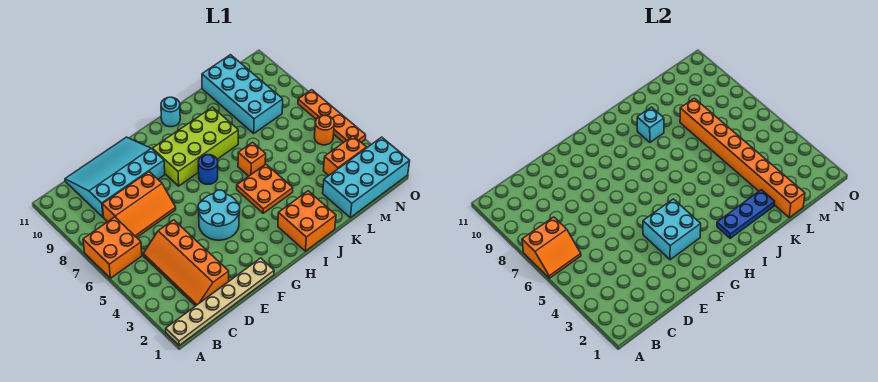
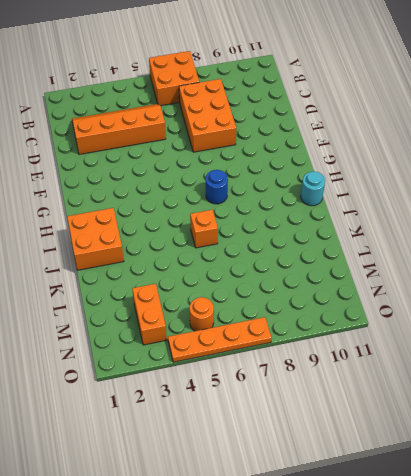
orange brick C7:E8 level 1 -> orange slope C7:E8 level 1 top 8
none -> tan plate A1:F1 level 1
none -> cyan slope C9:F11 level 1 top 9
none -> cyan round brick F4:G5 level 1

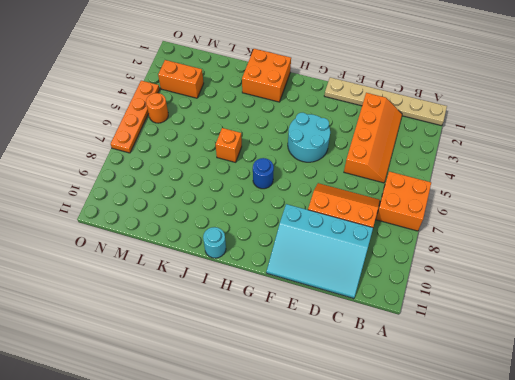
none -> lime brick G8:J9 level 1
none -> orange plate I4:J5 level 1
none -> cyan brick L1:O2 level 1

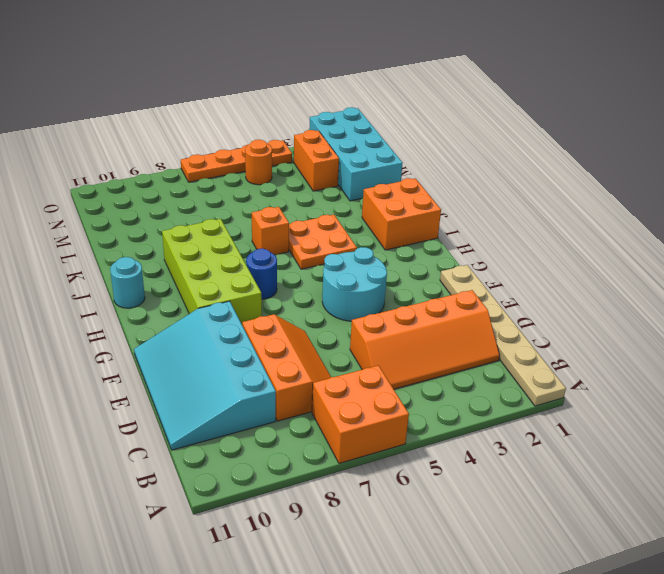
none -> cyan brick L8:M11 level 1
none -> orange slope A6:B7 level 2 top 7
none -> cyan brick F3:G4 level 2

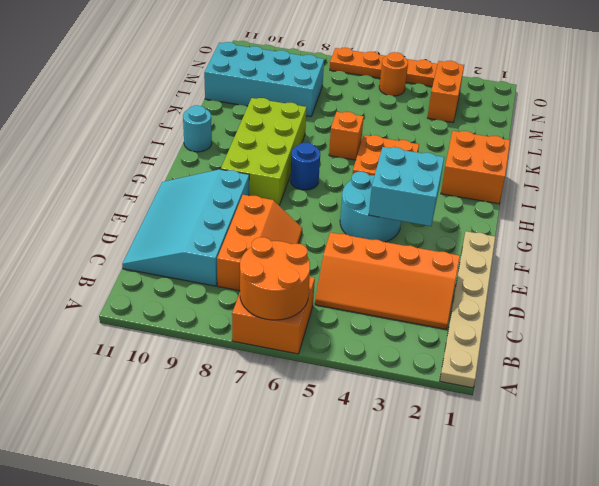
orange round brick A6:B7 level 2 -> orange slope A6:B7 level 2 top 7
none -> cyan brick L1:O2 level 1
none -> blue plate I2:K2 level 2
none -> cyan brick J9 level 2

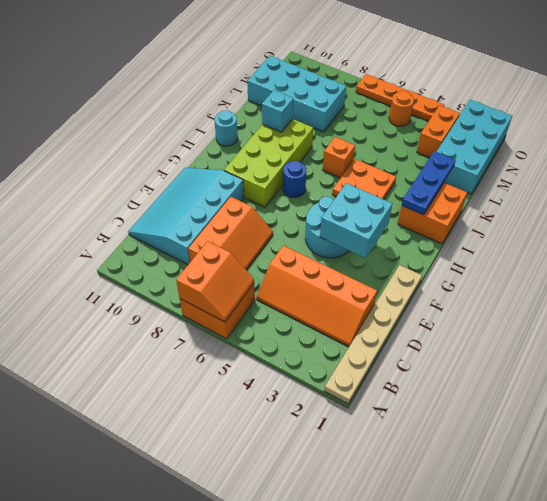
none -> orange brick L1:L8 level 2

